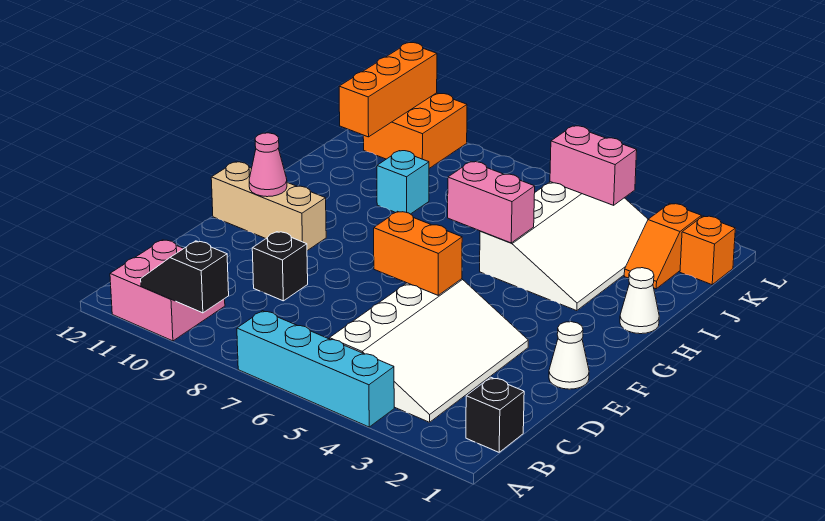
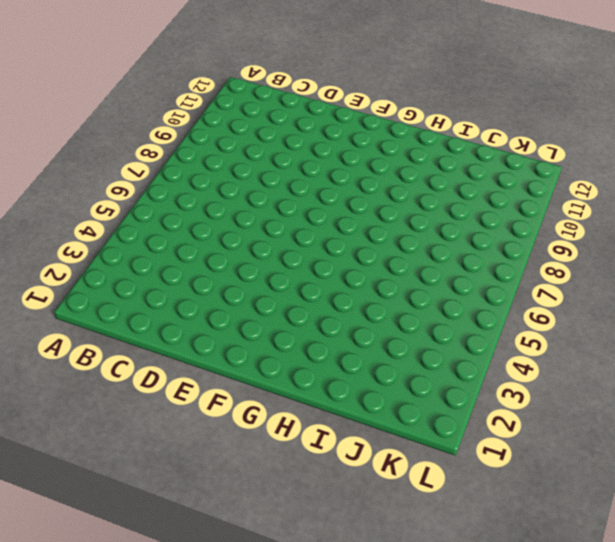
none -> cyan brick A4:A7 level 1
none -> pink brick A10:B11 level 1
none -> black brick B1 level 1

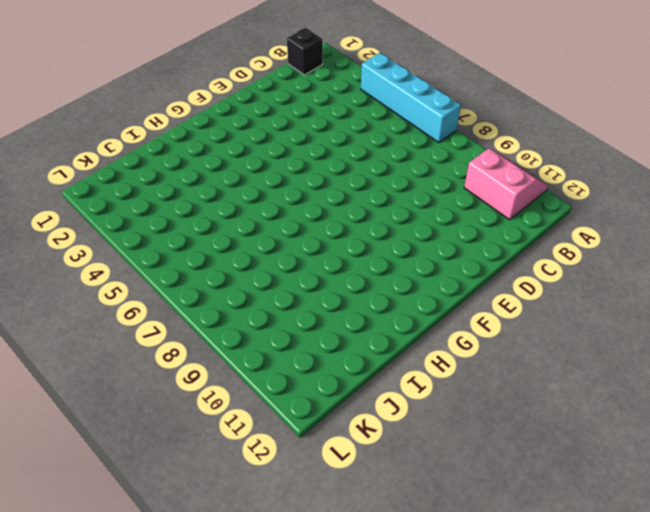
pink slope A10:B11 level 1 top B -> pink brick A10:B11 level 1
none -> white slope B3:E5 level 1 top 5
none -> black brick D9 level 1
none -> white cone E1 level 1

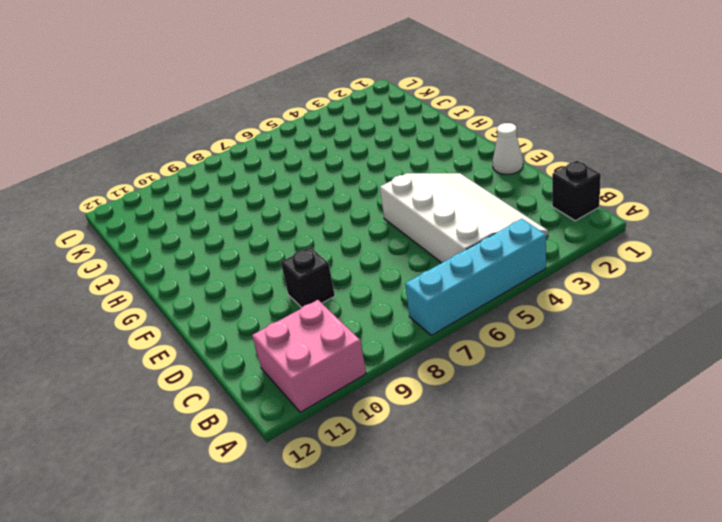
none -> tan brick F10:F12 level 1
none -> white cone H1 level 1
none -> white slope H3:K5 level 1 top 5

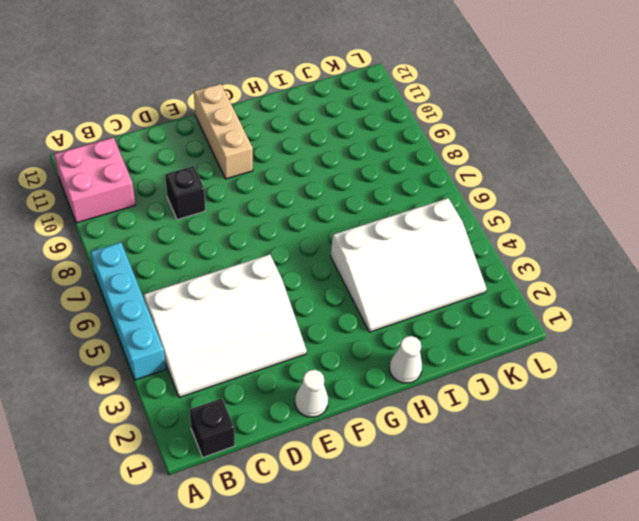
none -> cyan brick I9 level 1
none -> orange slope J2:K2 level 1 top K
none -> orange brick K1 level 1

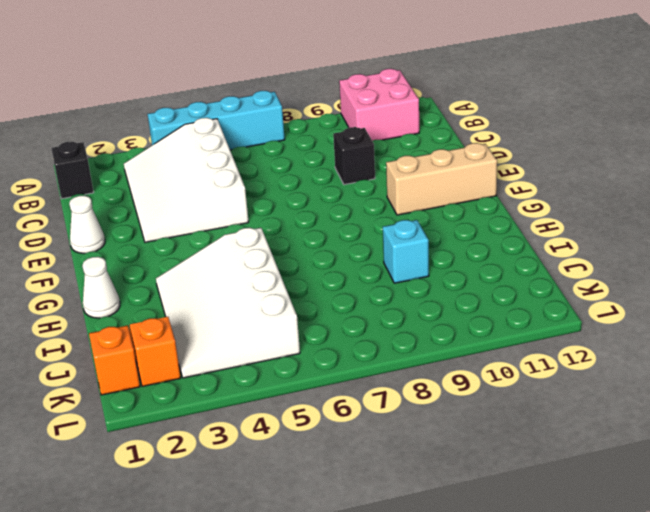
none -> orange brick K10:L11 level 1
none -> black slope A9:A10 level 2 top 9
none -> orange brick E5:E6 level 2

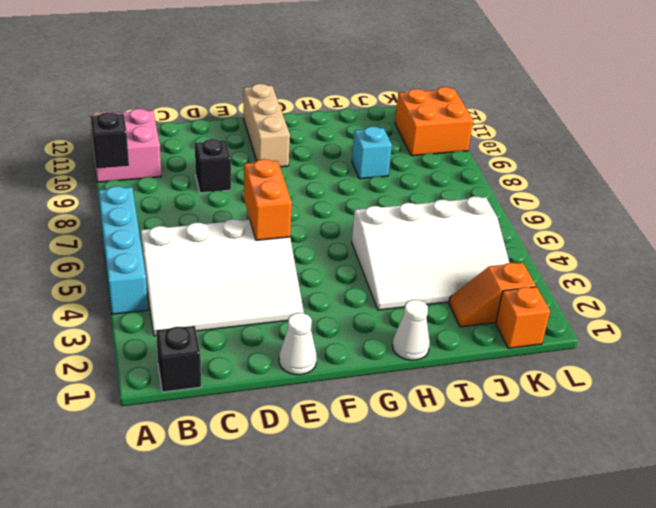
none -> pink cone F11 level 2
none -> pink brick H5:H6 level 2
none -> orange brick J11:L11 level 2

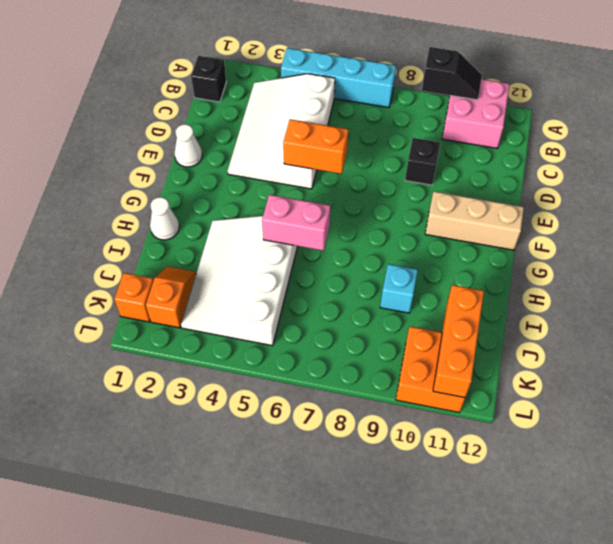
none -> pink cone F11 level 2
none -> pink brick K4:K5 level 2

